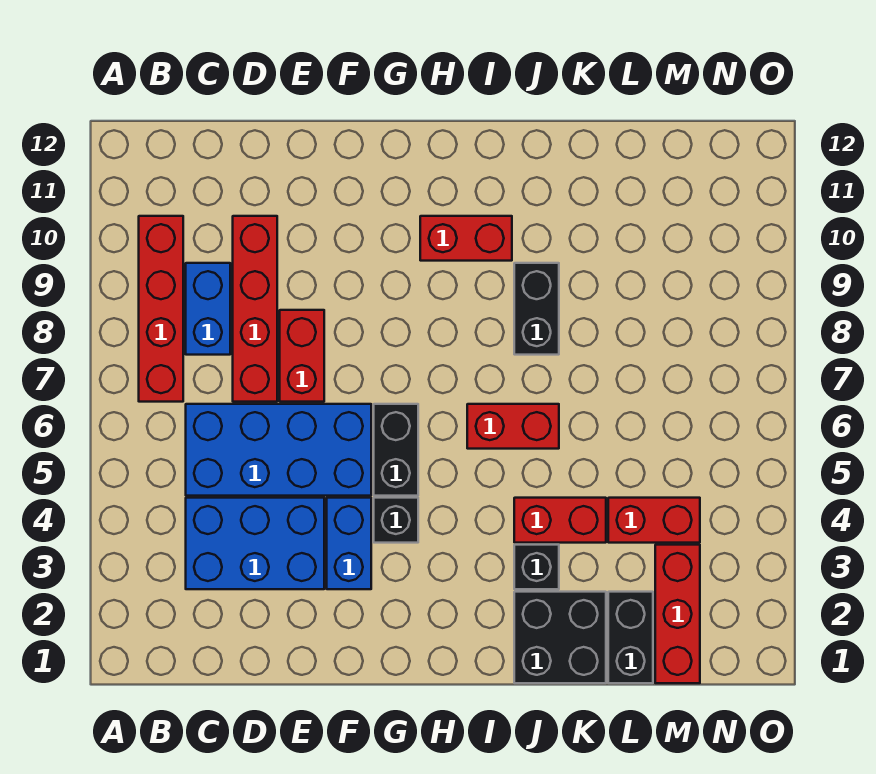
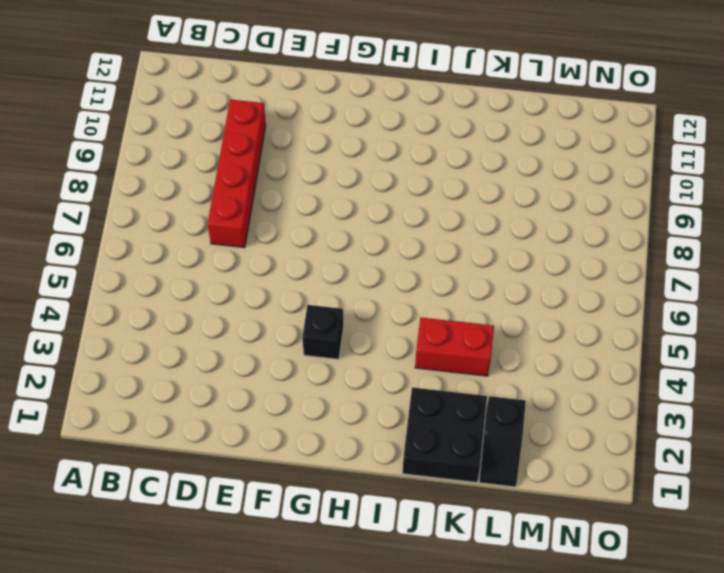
black slope L1:L2 level 1 top 2 -> black brick L1:L2 level 1
none -> red brick B7:B10 level 1
none -> blue brick C3:E4 level 1
none -> blue brick C5:F6 level 1

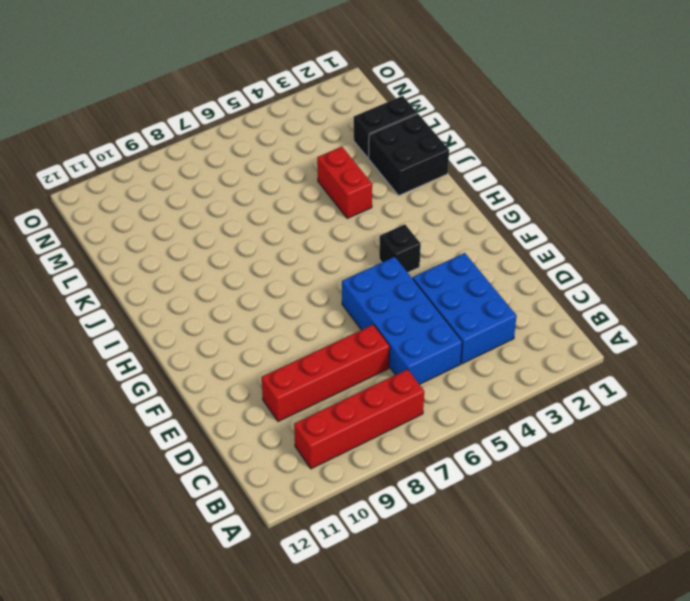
none -> blue brick C8:C9 level 1
none -> red brick E7:E8 level 1
none -> blue brick F3:F4 level 1

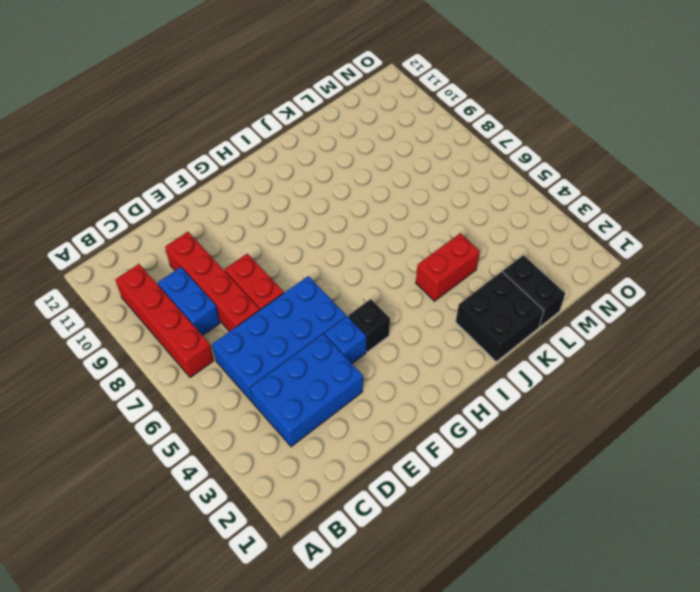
blue brick F4 level 1 -> blue brick F3:F4 level 1
none -> black brick G5:G6 level 1
none -> red brick H10:I10 level 1
none -> red brick I6:J6 level 1

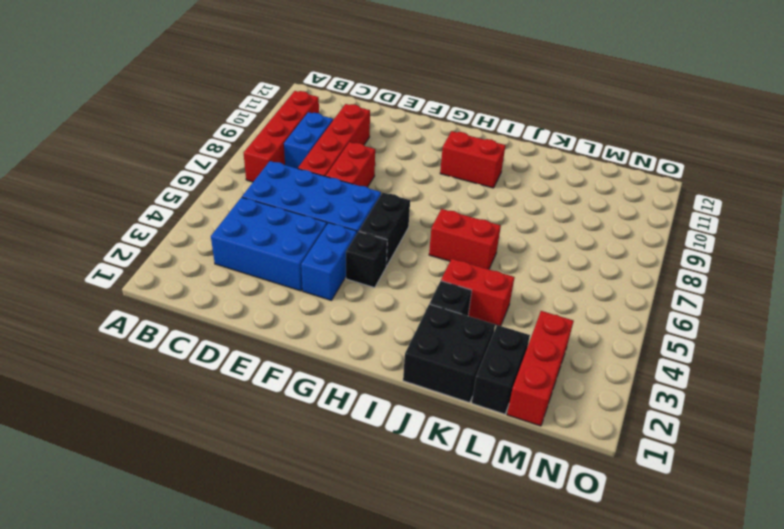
none -> black brick J8:J9 level 1
none -> red brick L4:M4 level 1

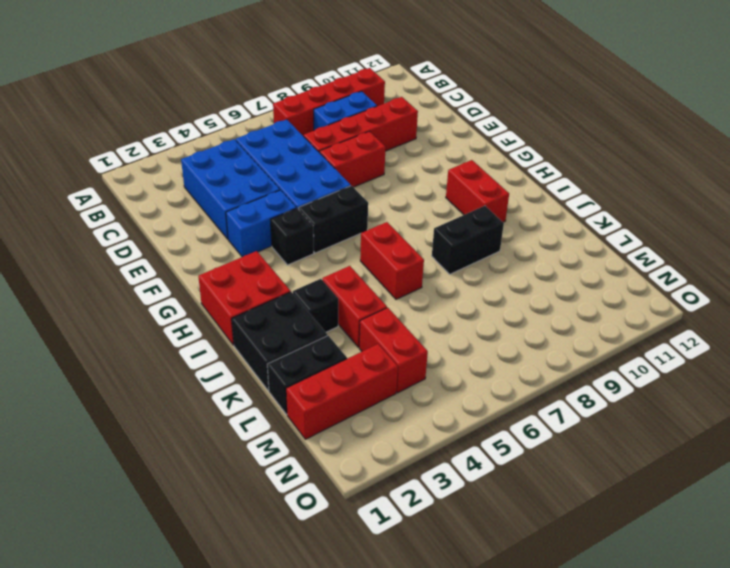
red brick H1:I2 level 1 -> none

